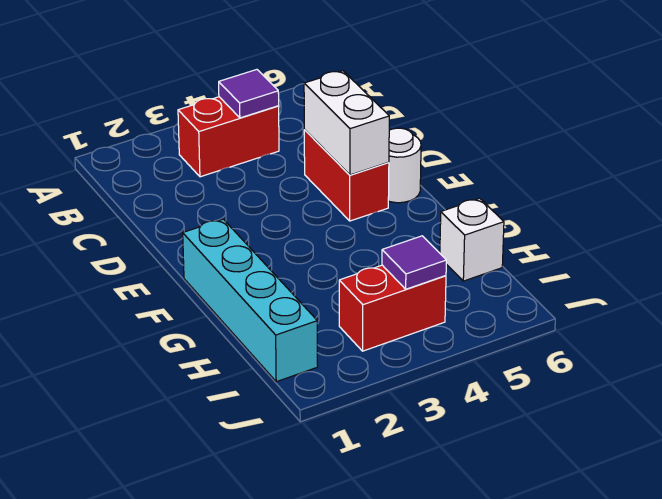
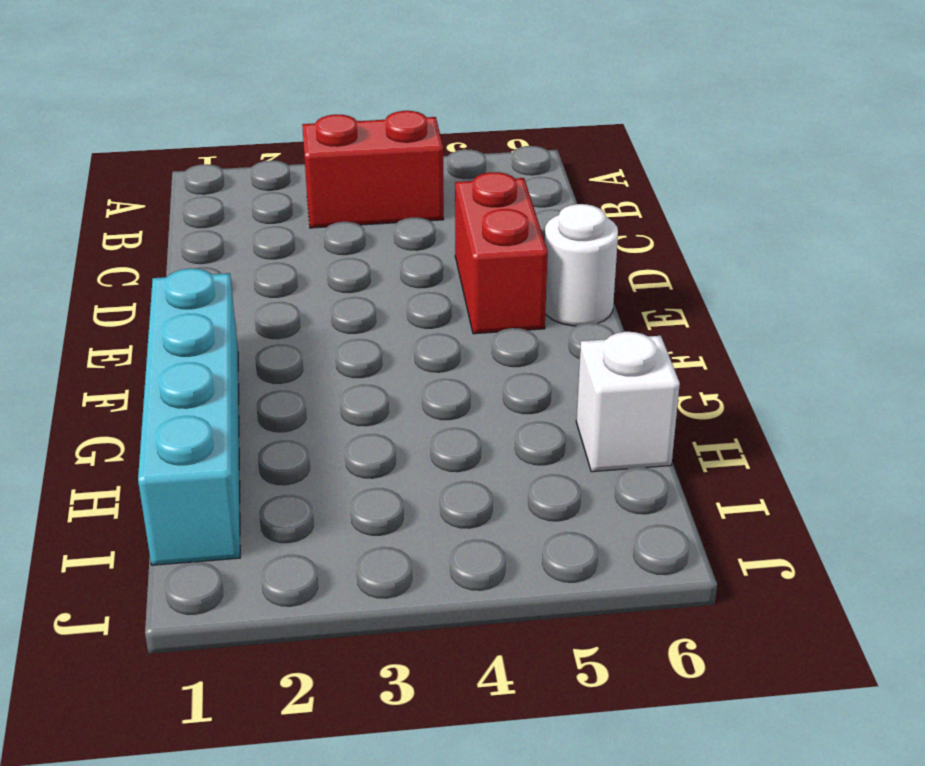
none -> red brick I3:I4 level 1
none -> purple tile B4 level 2

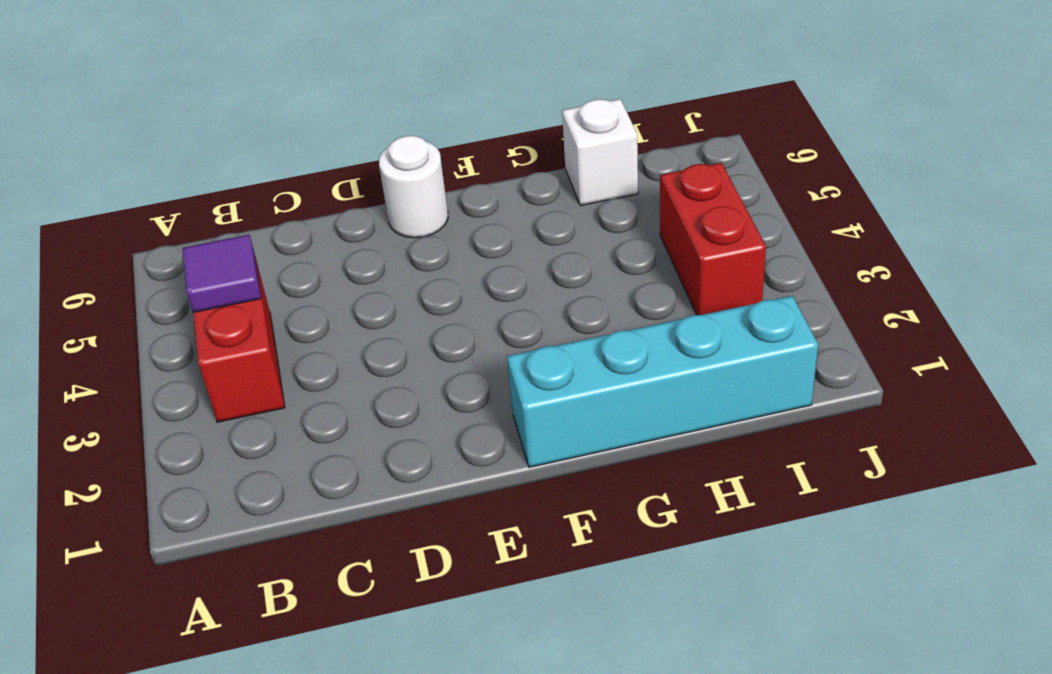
none -> red brick D5:E5 level 1
none -> white brick D5:E5 level 2

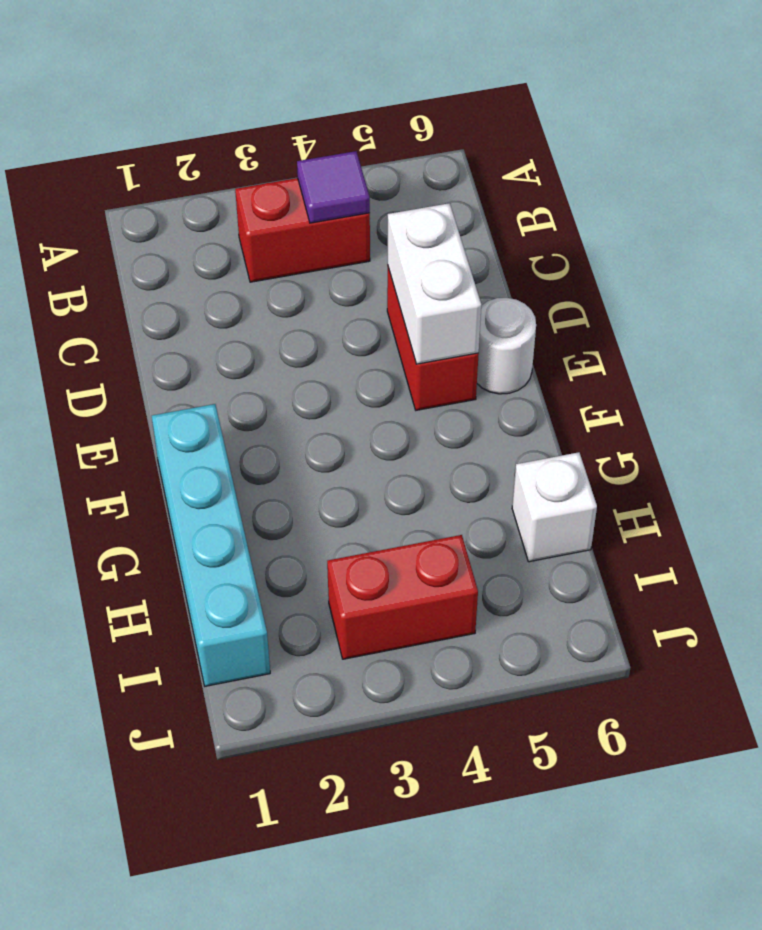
none -> purple tile I4 level 2

